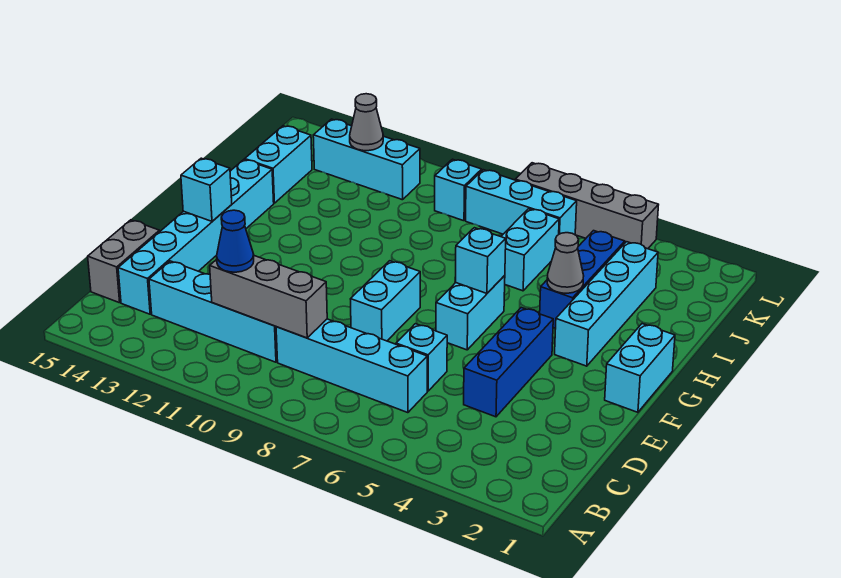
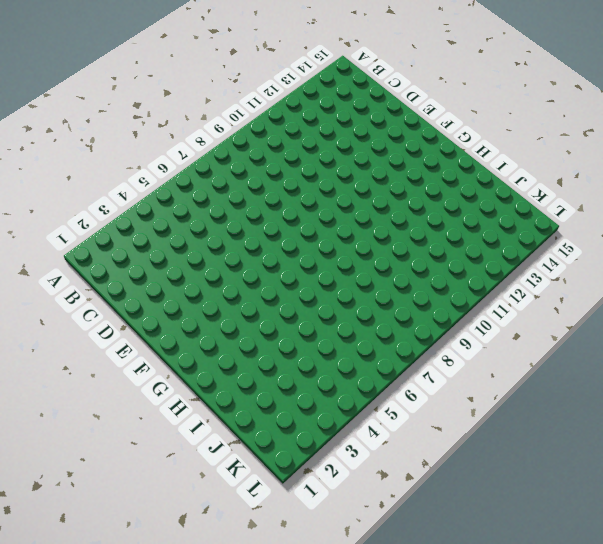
none -> cyan brick C6:C9 level 1
none -> cyan brick C10:C13 level 1
none -> cyan brick C14:H14 level 1

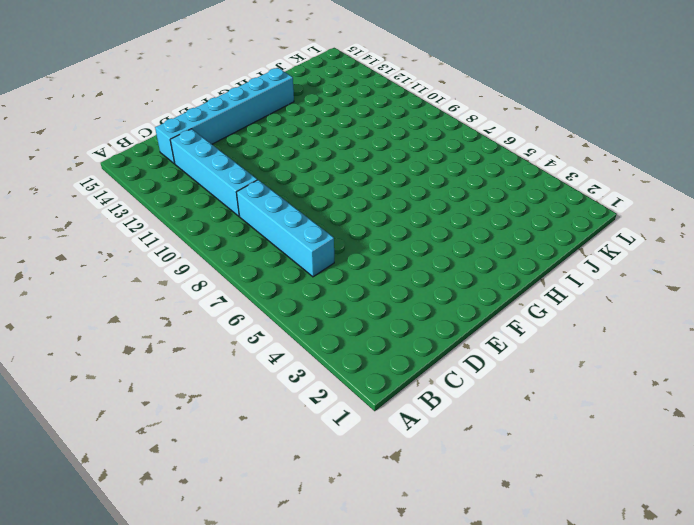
none -> grey brick C15:D15 level 1
none -> blue brick D4:F4 level 1
none -> cyan brick D6 level 1

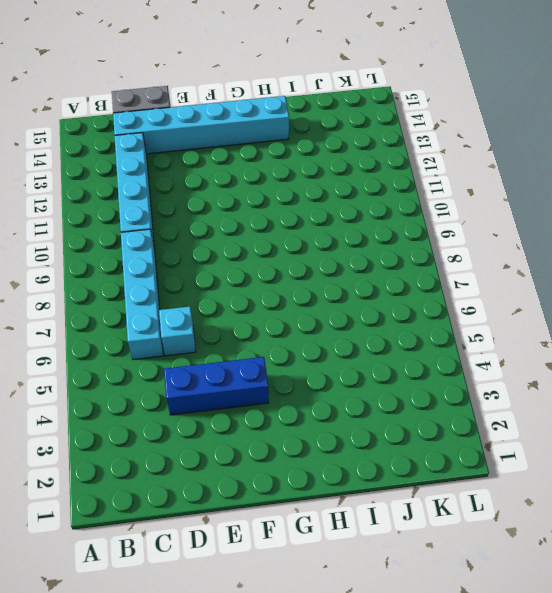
none -> cyan brick E8:F8 level 1
none -> cyan brick F1:G1 level 1
none -> cyan brick F6:G6 level 1

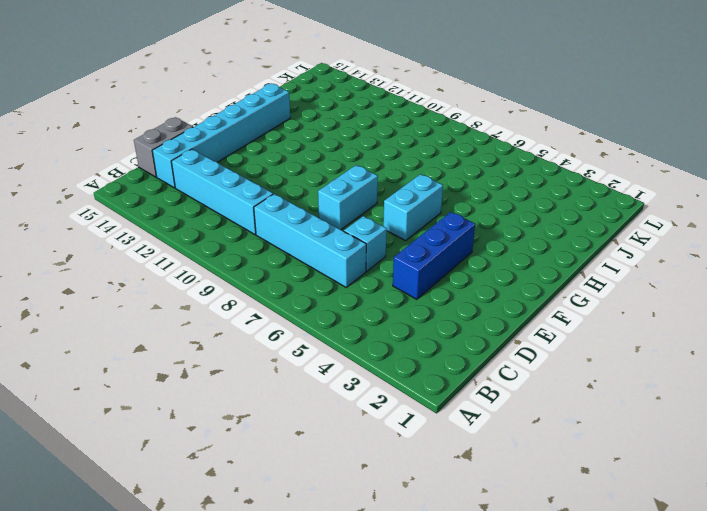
none -> cyan brick F1:G1 level 1
none -> cyan brick G3:J3 level 1
none -> blue brick H4:J4 level 1

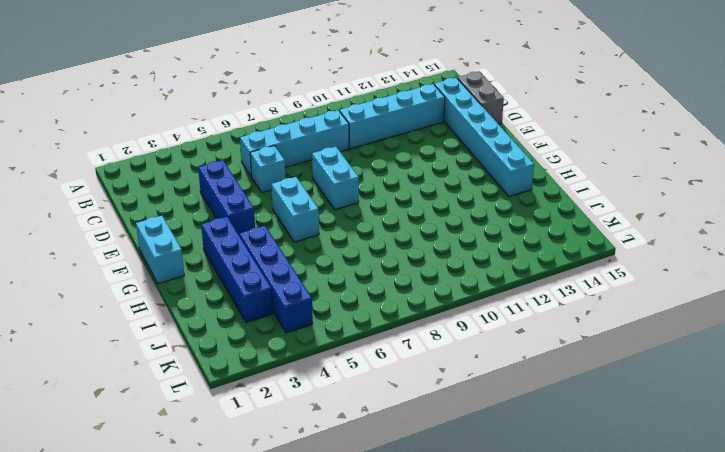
blue brick G3:J3 level 1 -> cyan brick G3:J3 level 1
blue brick H4:K4 level 1 -> blue brick H4:J4 level 1
none -> cyan brick I6:J6 level 1
none -> cyan brick I14:J14 level 1
none -> cyan brick K6:K8 level 1

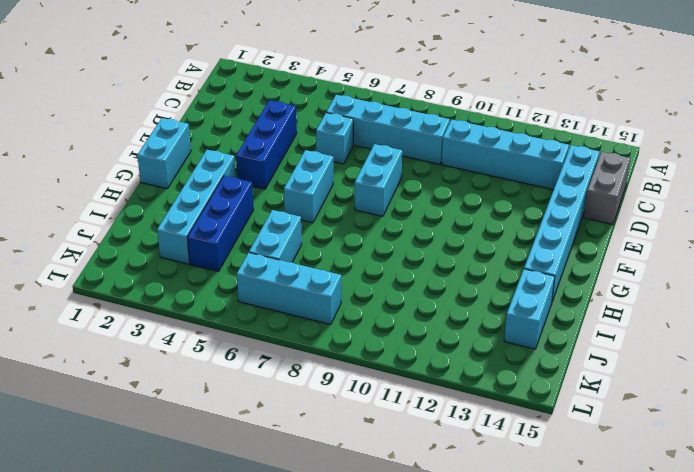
none -> cyan brick K9 level 1
none -> cyan brick K11:K13 level 1
none -> grey brick L4:L7 level 1

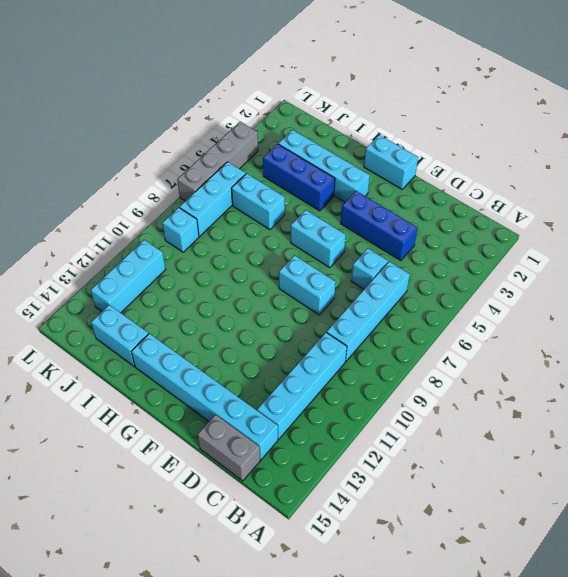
none -> grey brick C9:C11 level 2
none -> cyan brick F14 level 2
none -> cyan brick G6 level 2

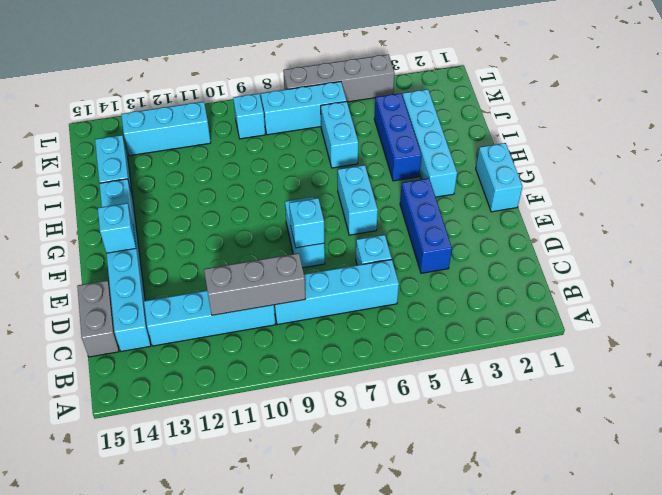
cyan brick E8 level 2 -> cyan brick G6 level 2
none -> grey cone H4 level 2
none -> grey cone K12 level 2
none -> blue cone C11 level 3

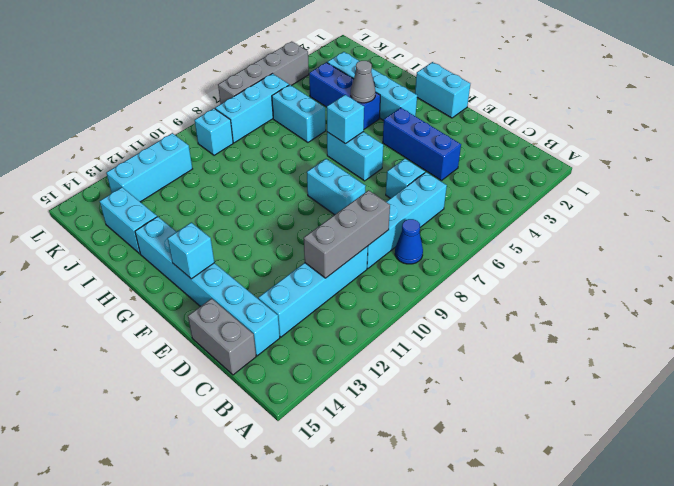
blue cone B8 level 1 -> blue cone C11 level 3
none -> grey cone K12 level 2

